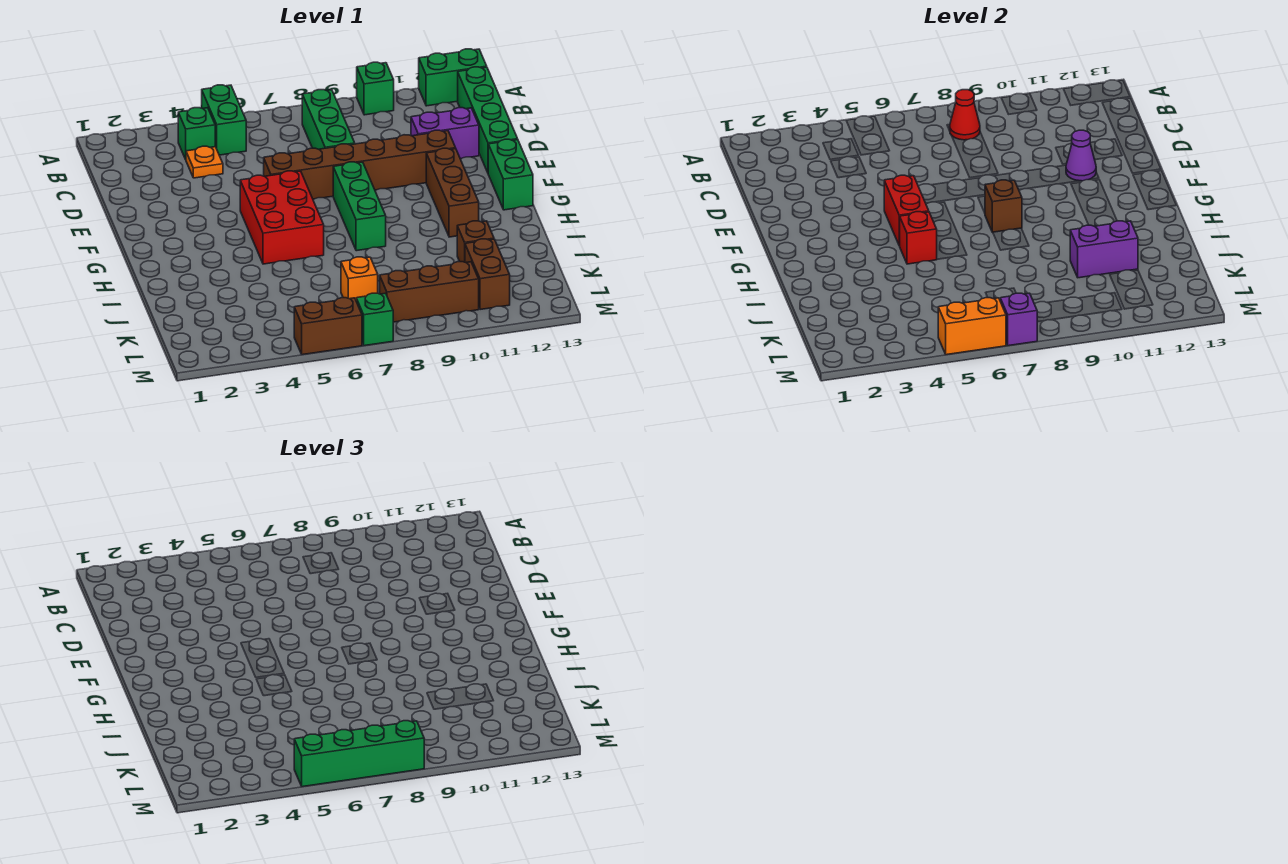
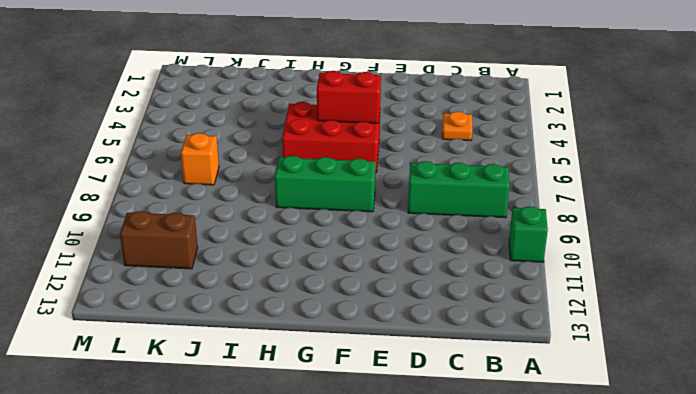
none -> green brick A5:B5 level 1
none -> green brick A12:A13 level 1
none -> green brick B4 level 1

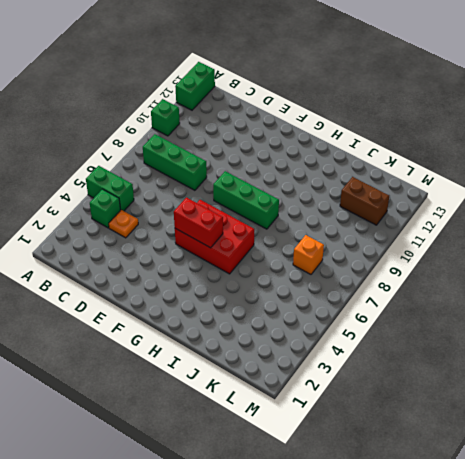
none -> green brick B13:E13 level 1
none -> purple brick D11:D12 level 1
none -> brown brick E6:E11 level 1

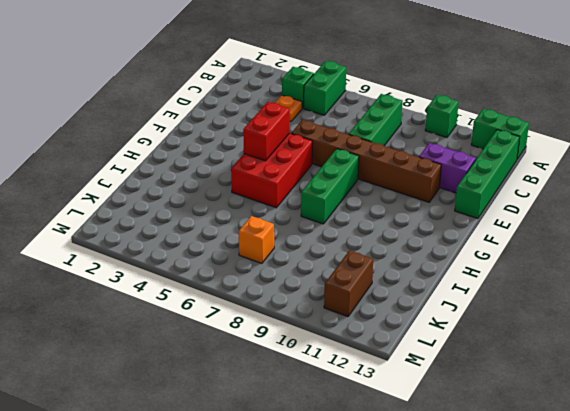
none -> brown brick F11:H11 level 1
none -> green brick F13:G13 level 1
none -> brown brick J11 level 1

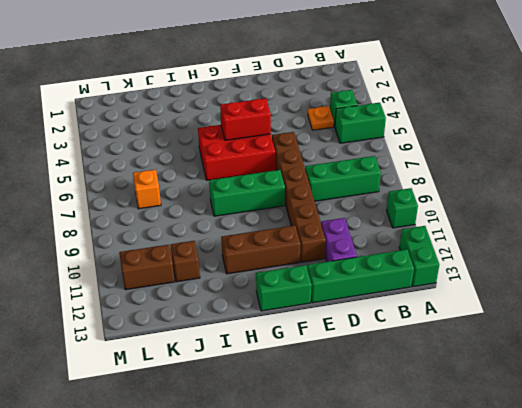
none -> brown brick L8:L10 level 1
none -> brown brick M5:M6 level 1
none -> green brick M7 level 1

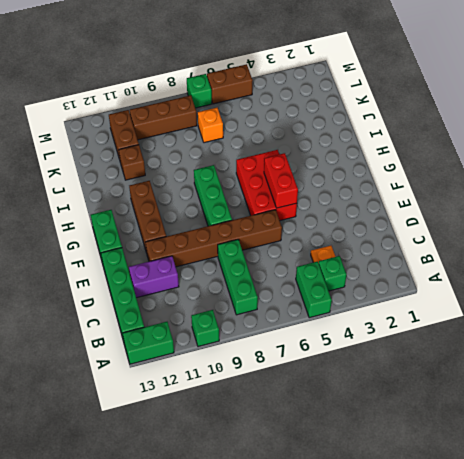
none -> red cone B8 level 2
none -> purple cone E11 level 2
none -> brown brick G8 level 2

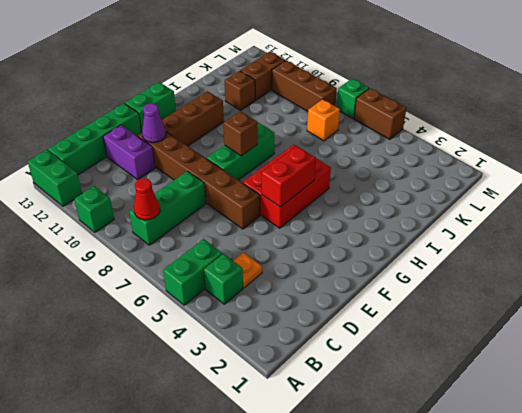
none -> red brick H5 level 2
none -> purple brick J10:J11 level 2
none -> orange brick M5:M6 level 2

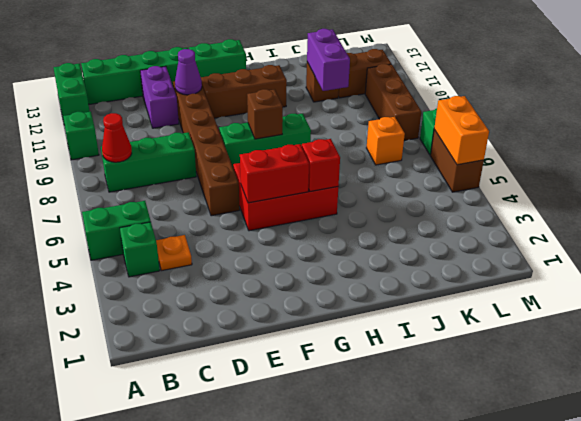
none -> purple brick M7 level 2
none -> green brick M5:M8 level 3

